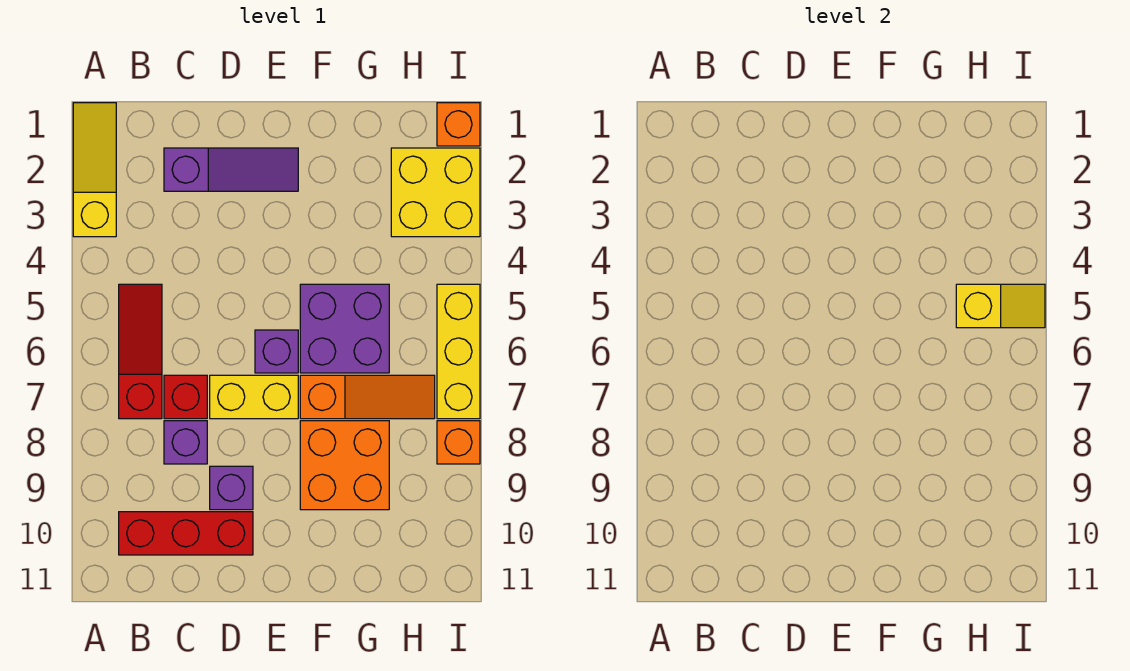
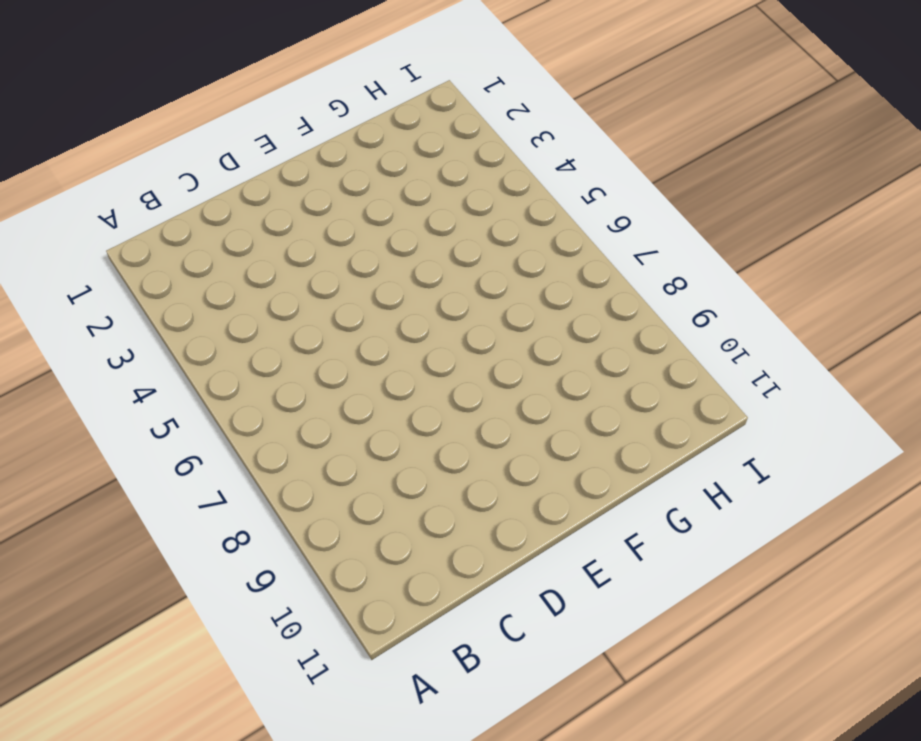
none -> yellow slope A1:A3 level 1 top 3
none -> red slope B5:B7 level 1 top 7
none -> red brick B10:D10 level 1

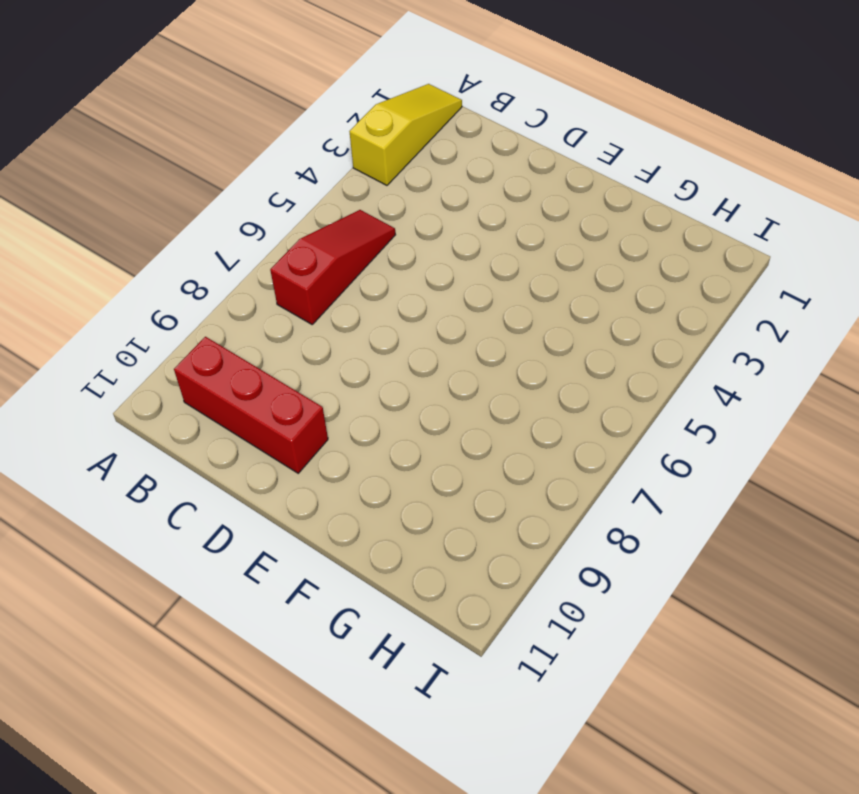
none -> purple slope C2:E2 level 1 top C
none -> red brick C7 level 1
none -> purple brick C8 level 1

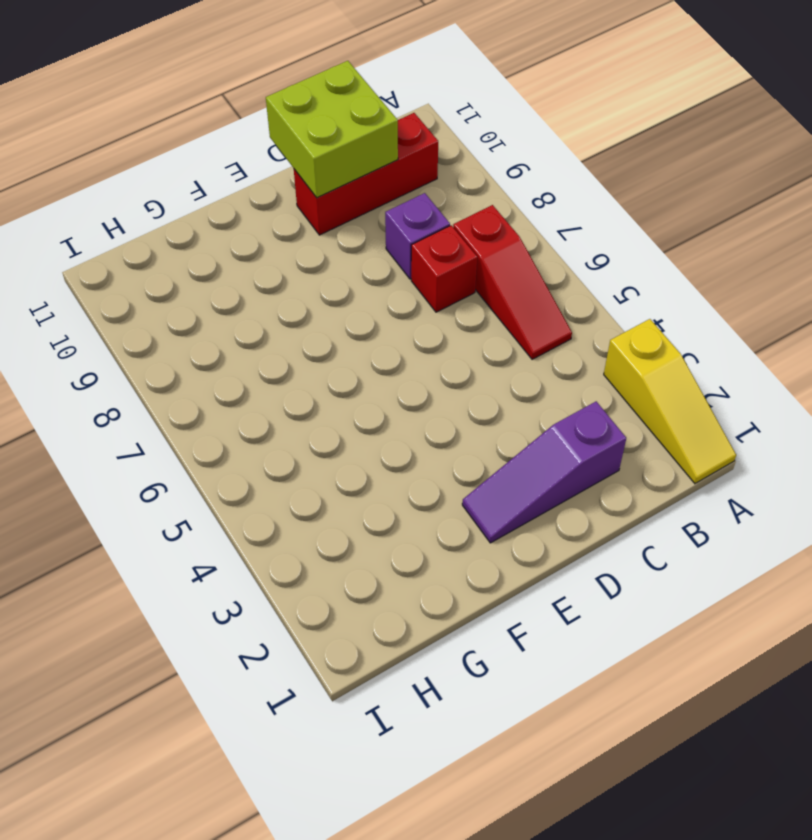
lime brick C10:D11 level 2 -> none
none -> yellow brick D7:E7 level 1
none -> purple brick D9 level 1
none -> purple brick E6 level 1

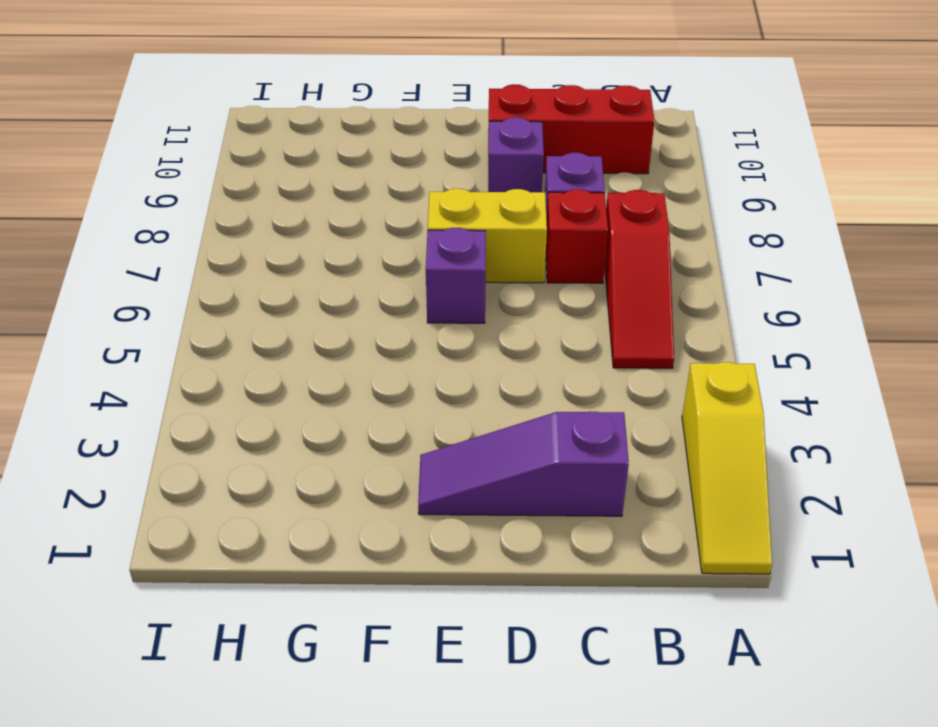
none -> purple brick F5:G6 level 1
none -> orange slope F7:H7 level 1 top F
none -> orange brick F8:G9 level 1

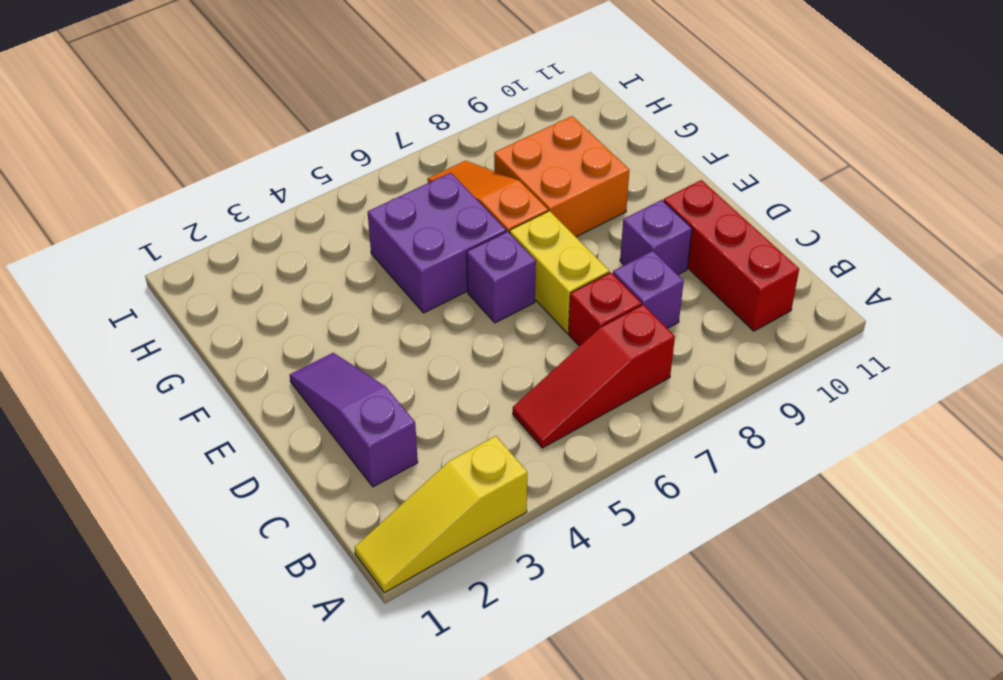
none -> yellow brick H2:I3 level 1
none -> orange brick I1 level 1
none -> yellow brick I5:I7 level 1

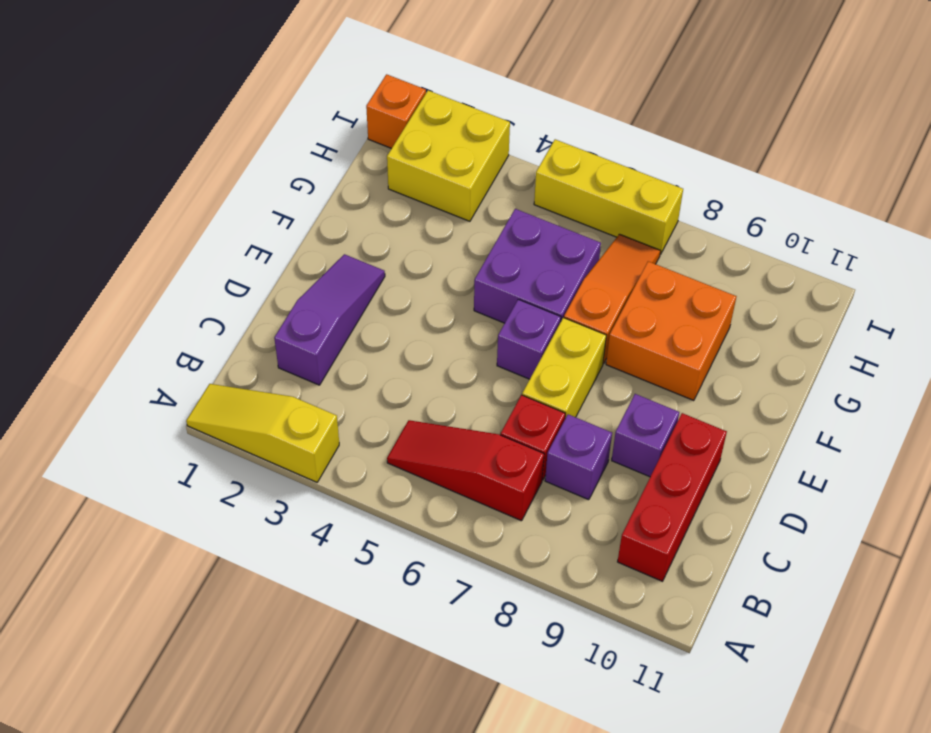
none -> orange brick I8 level 1
none -> yellow slope H5:I5 level 2 top H

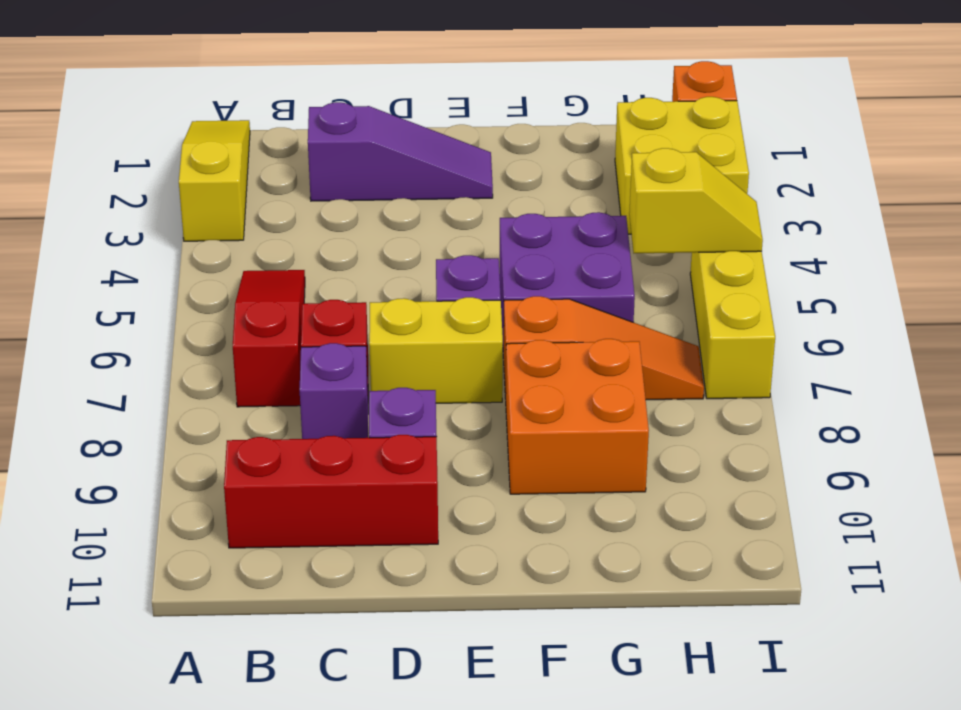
none -> orange brick I8 level 1

